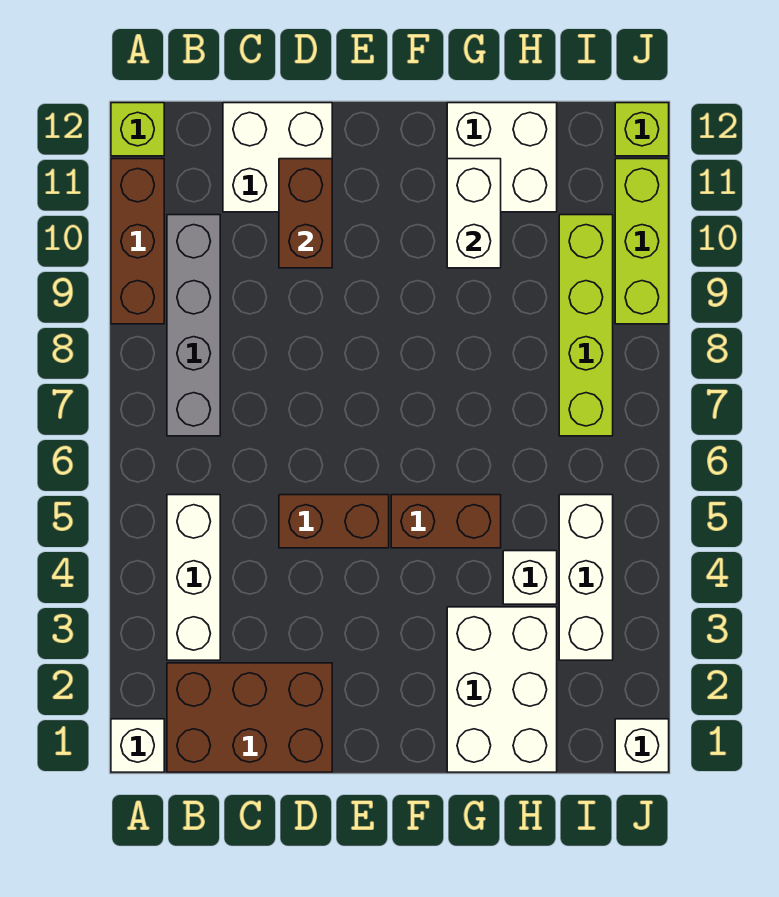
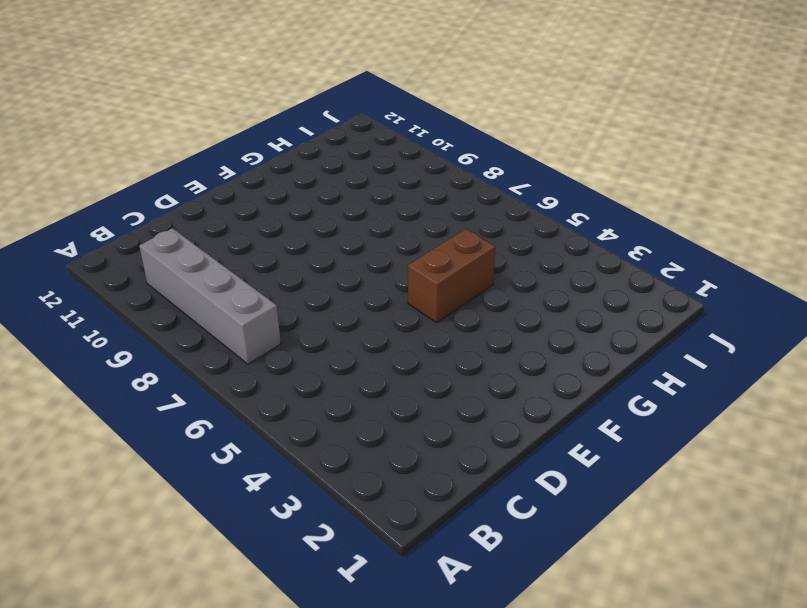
none -> white brick A1 level 1
none -> brown brick A9:A11 level 1
none -> lime brick A12 level 1

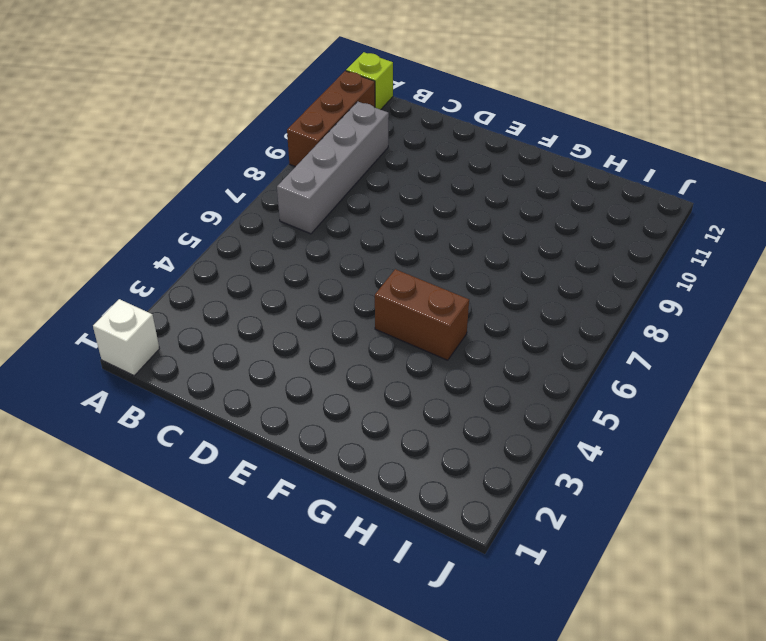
none -> brown brick B1:D2 level 1
none -> white brick B3:B5 level 1
none -> white brick C11:D12 level 1

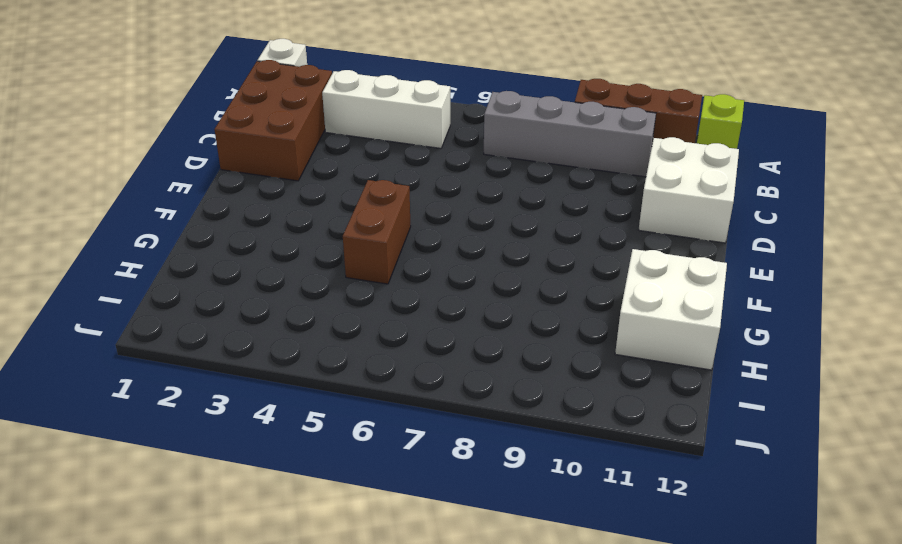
none -> brown brick D5:E5 level 1
none -> white brick G1:H3 level 1
none -> white brick H4 level 1

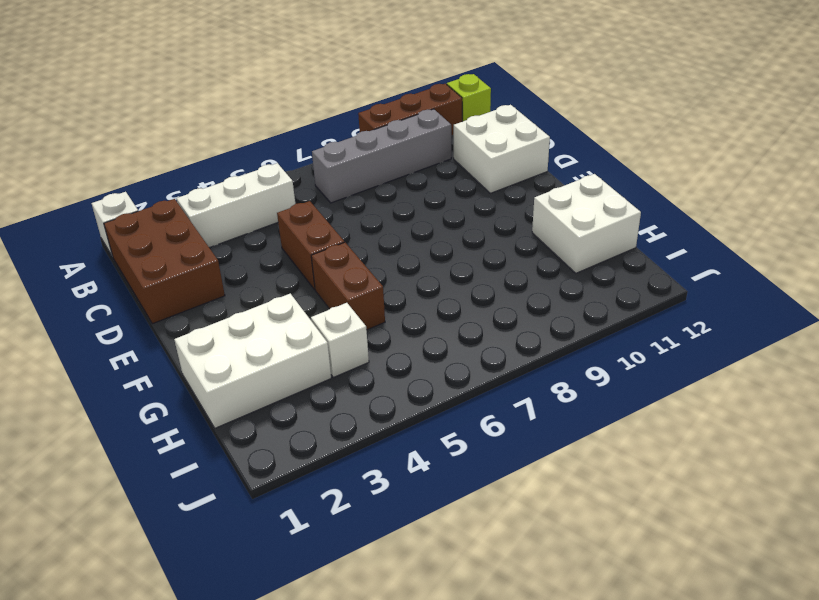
none -> white brick I3:I5 level 1
none -> lime brick I7:I10 level 1
none -> white brick J1 level 1

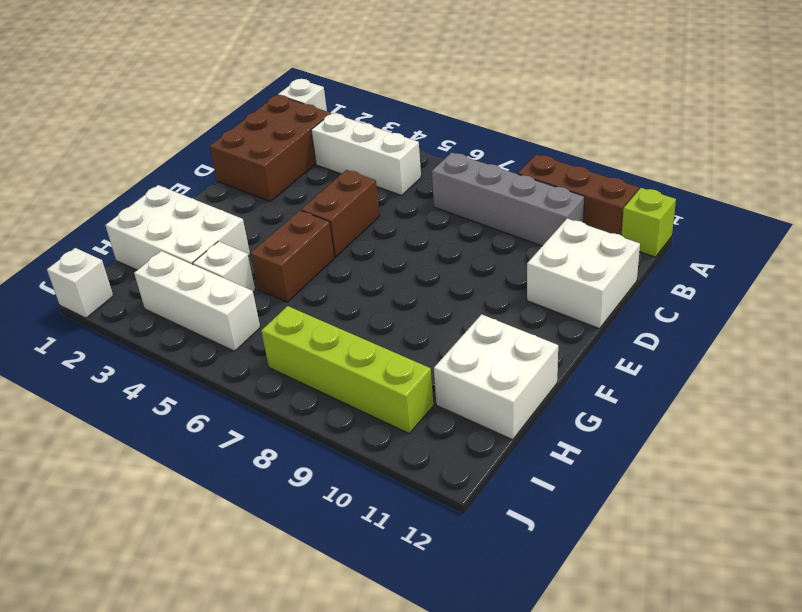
none -> lime brick J9:J11 level 1
none -> lime brick J12 level 1
none -> brown brick D10:D11 level 2

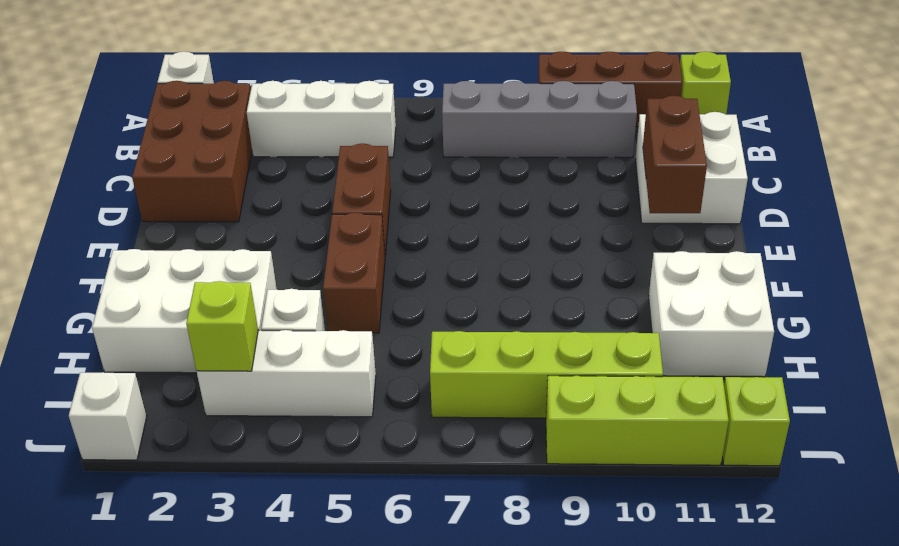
brown brick D11:E11 level 2 -> brown brick D10:D11 level 2
lime brick I3 level 2 -> none
none -> white brick G10:G11 level 2

